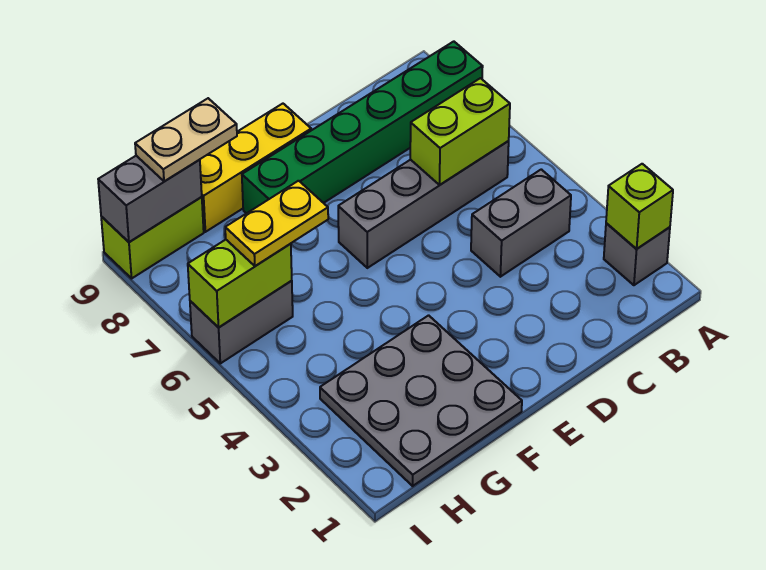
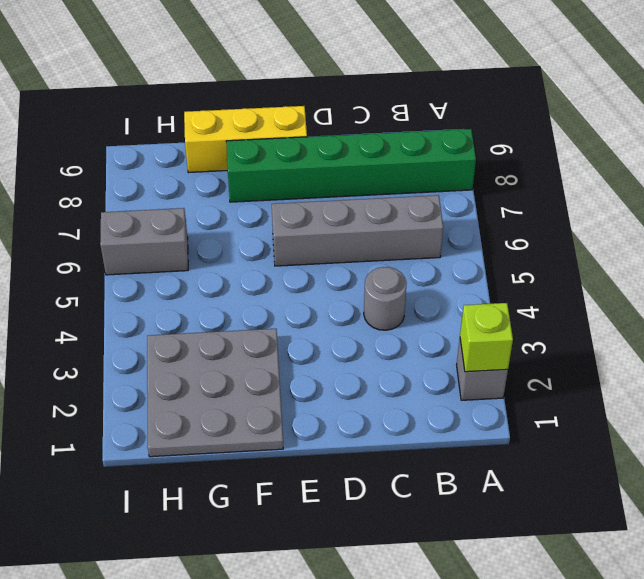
grey round brick C4 level 1 -> grey brick B4:C4 level 1
none -> lime brick H9:I9 level 1
none -> lime brick B6:C6 level 2
none -> lime brick H6:I6 level 2

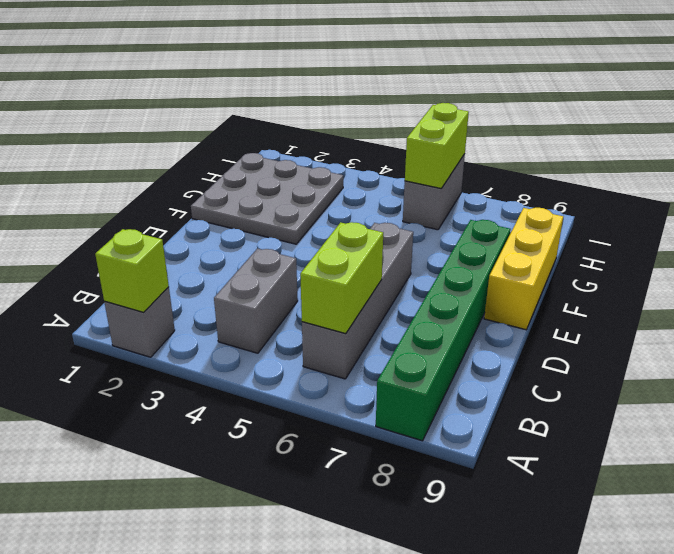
none -> lime brick H9:I9 level 1
none -> grey brick H9:I9 level 2
none -> yellow plate G6:H6 level 3

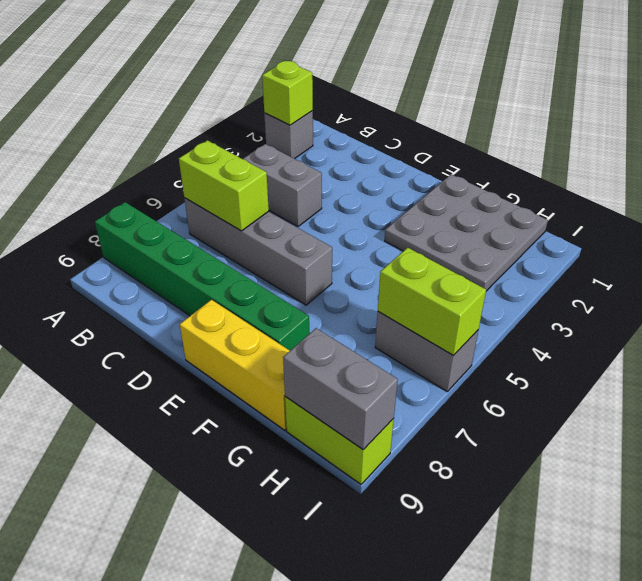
none -> yellow plate G6:H6 level 3
none -> tan plate G9:H9 level 3

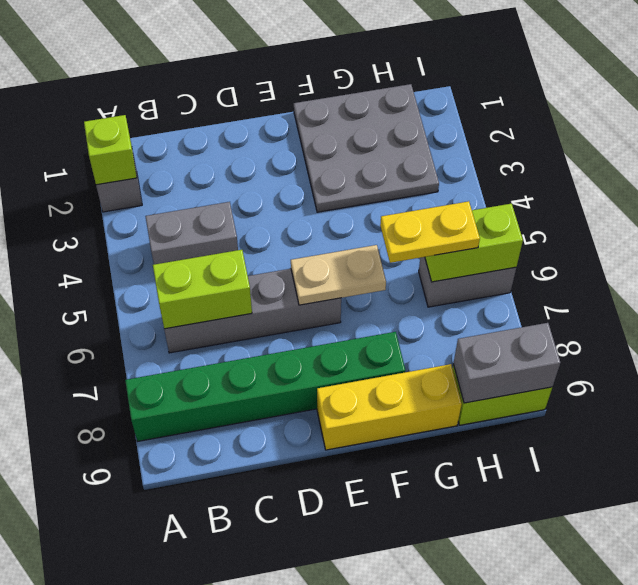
tan plate E6:F6 level 2 -> tan plate G9:H9 level 3

